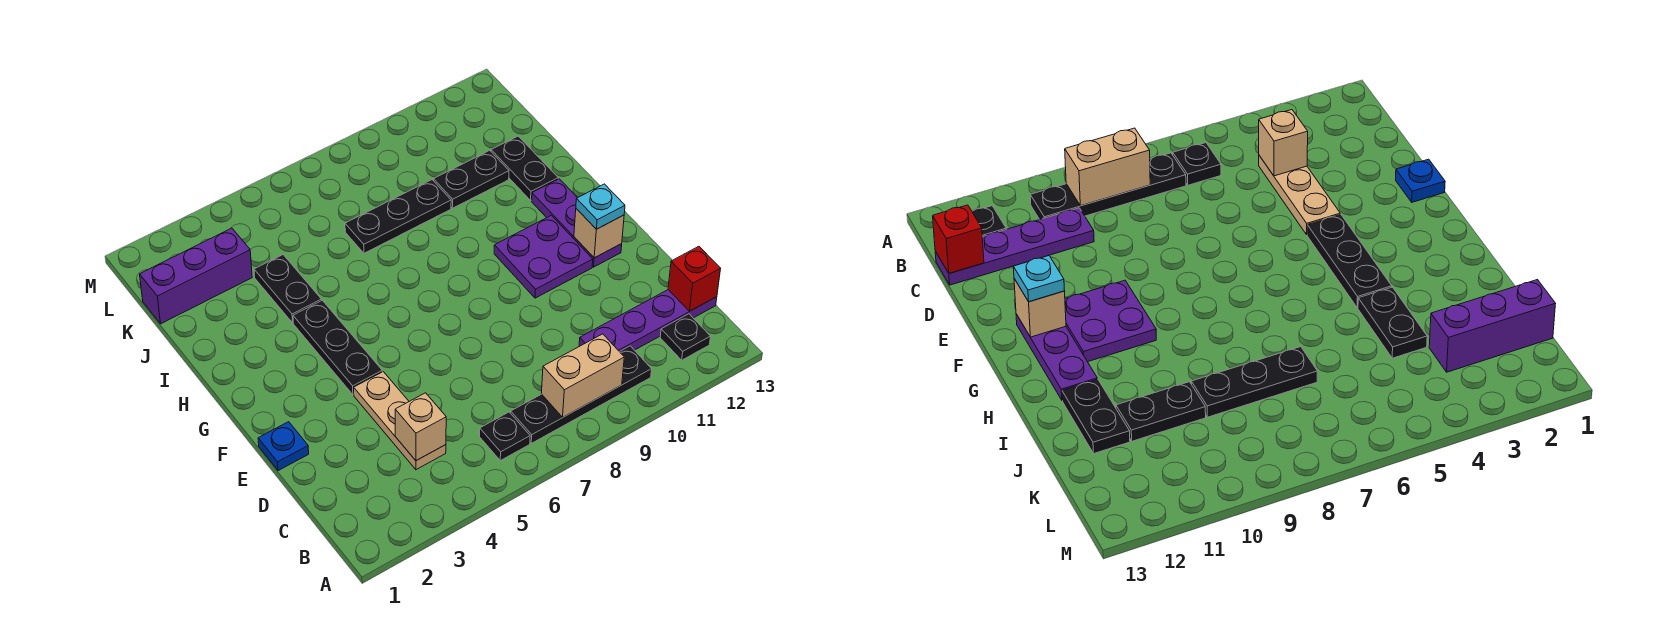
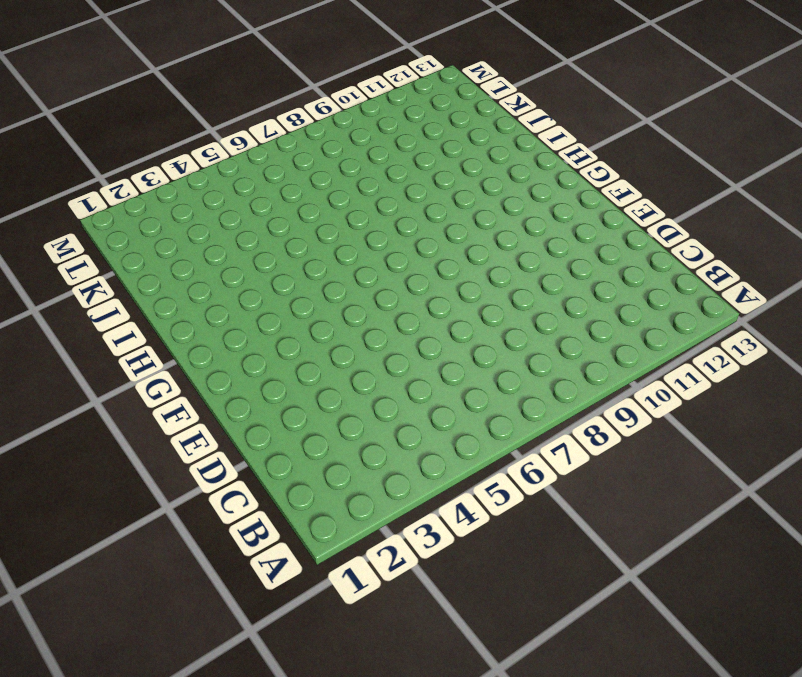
none -> black plate B6 level 1
none -> black plate B7:B10 level 1
none -> black plate B12 level 1

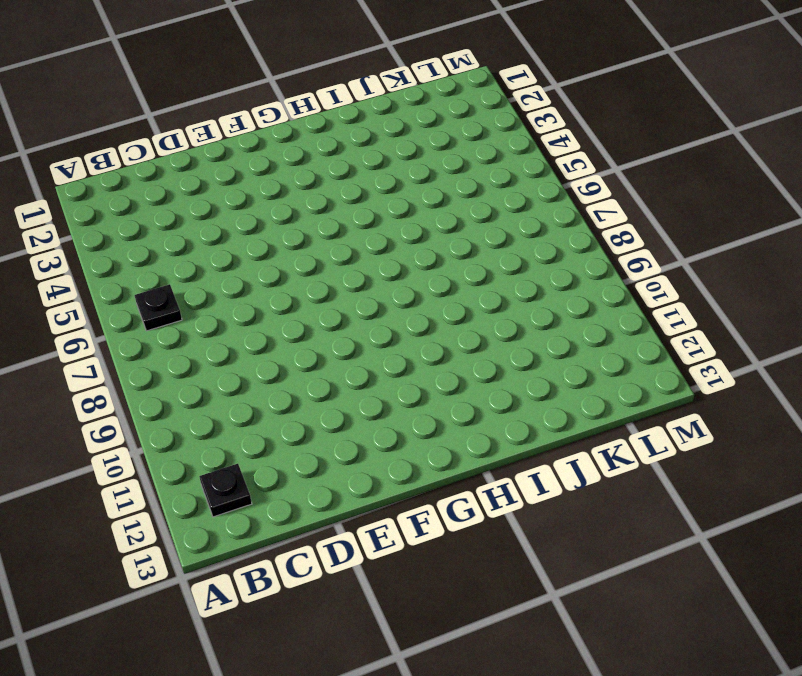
none -> black plate B7:B10 level 1
none -> tan plate C4:E4 level 1
none -> purple plate C10:C13 level 1

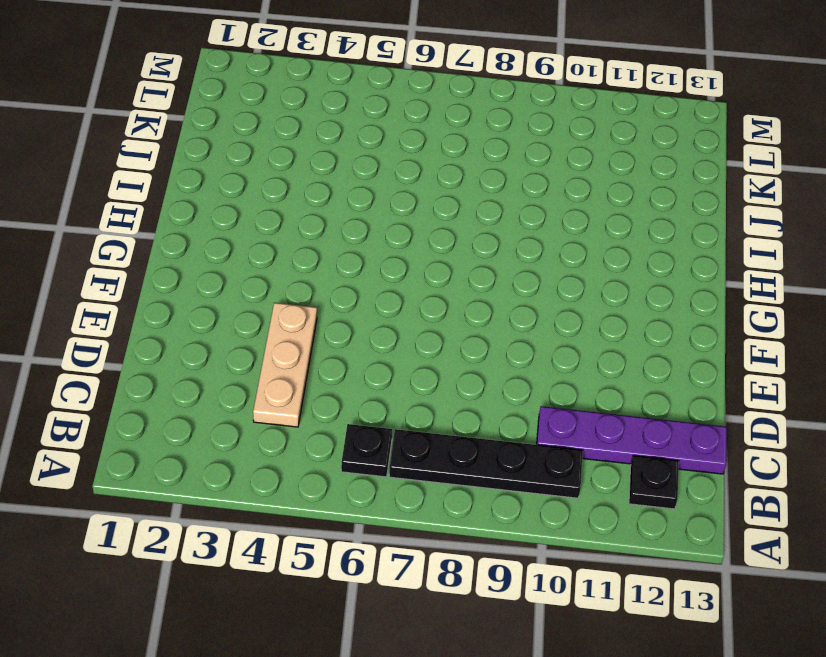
none -> blue plate E1 level 1
none -> black plate F4:H4 level 1
none -> purple plate F10:G11 level 1

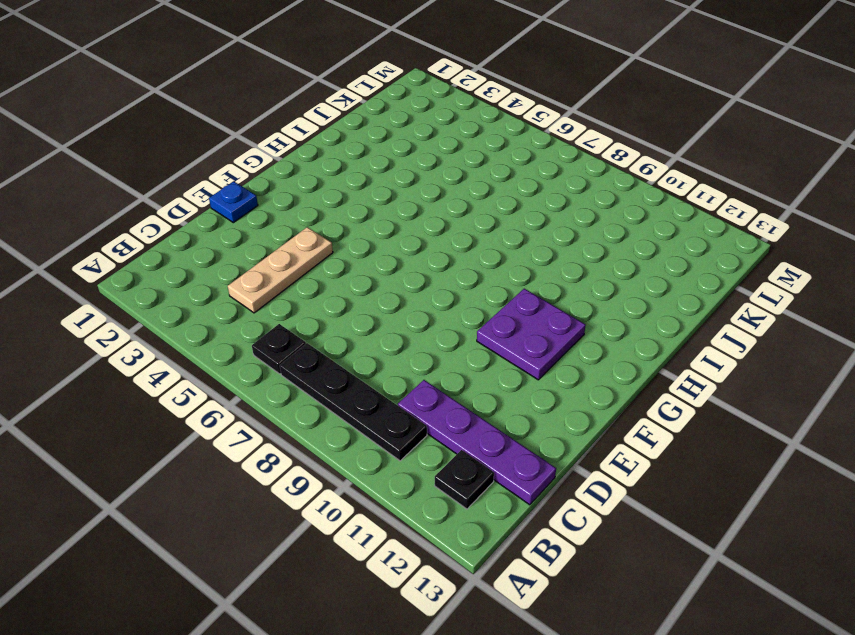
none -> black plate F4:H4 level 1
none -> purple plate F12:H12 level 1
none -> black plate I4:J4 level 1

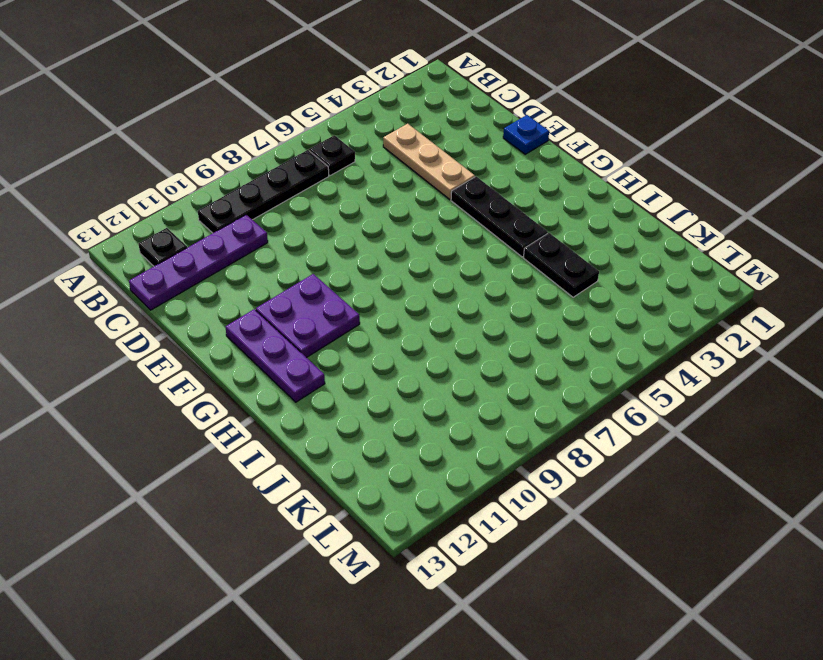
none -> black plate I12:J12 level 1
none -> black plate J7:J9 level 1
none -> black plate J10:J11 level 1

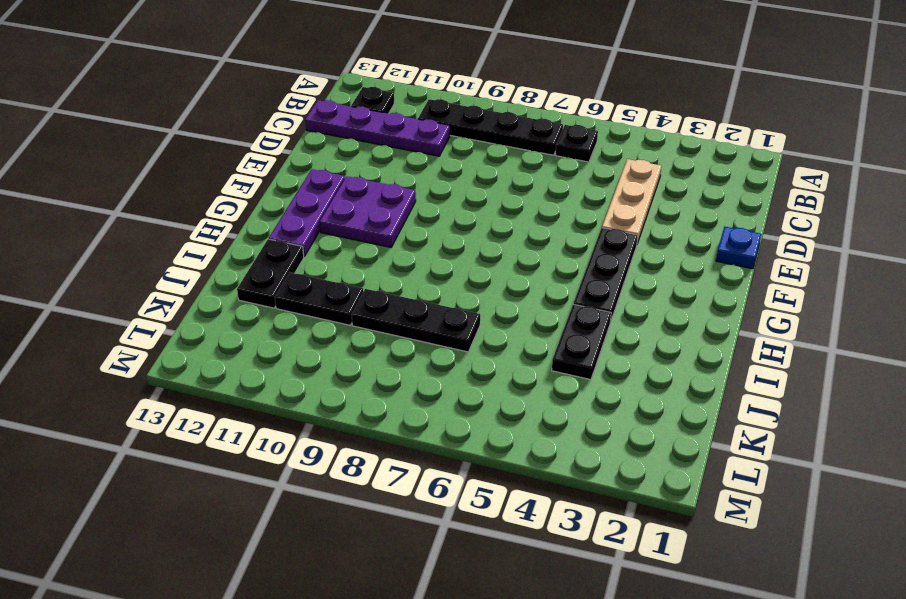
none -> purple brick K1:K3 level 1
none -> tan brick B8:B9 level 2
none -> tan brick C4 level 2

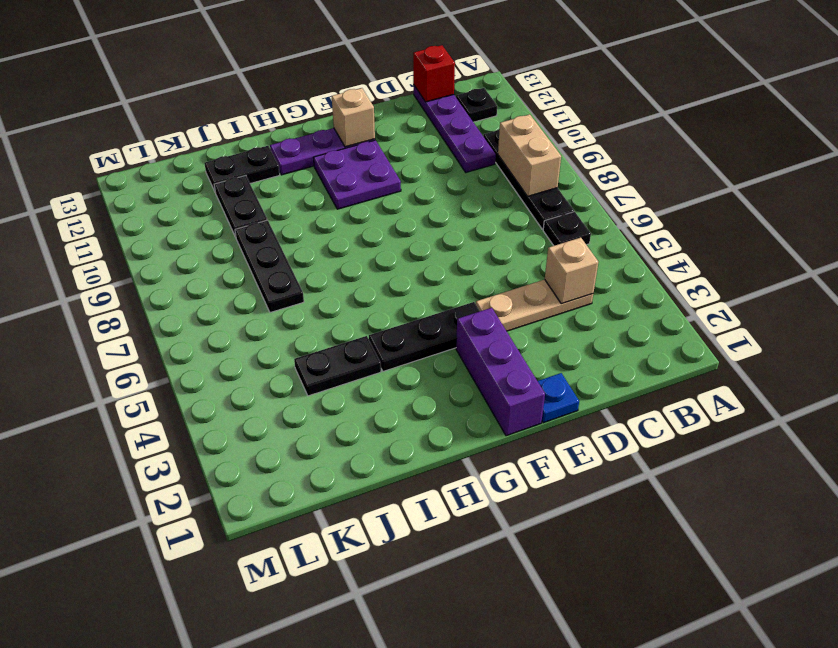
purple brick F1:F3 level 1 -> purple brick K1:K3 level 1
none -> cyan plate F12 level 3

